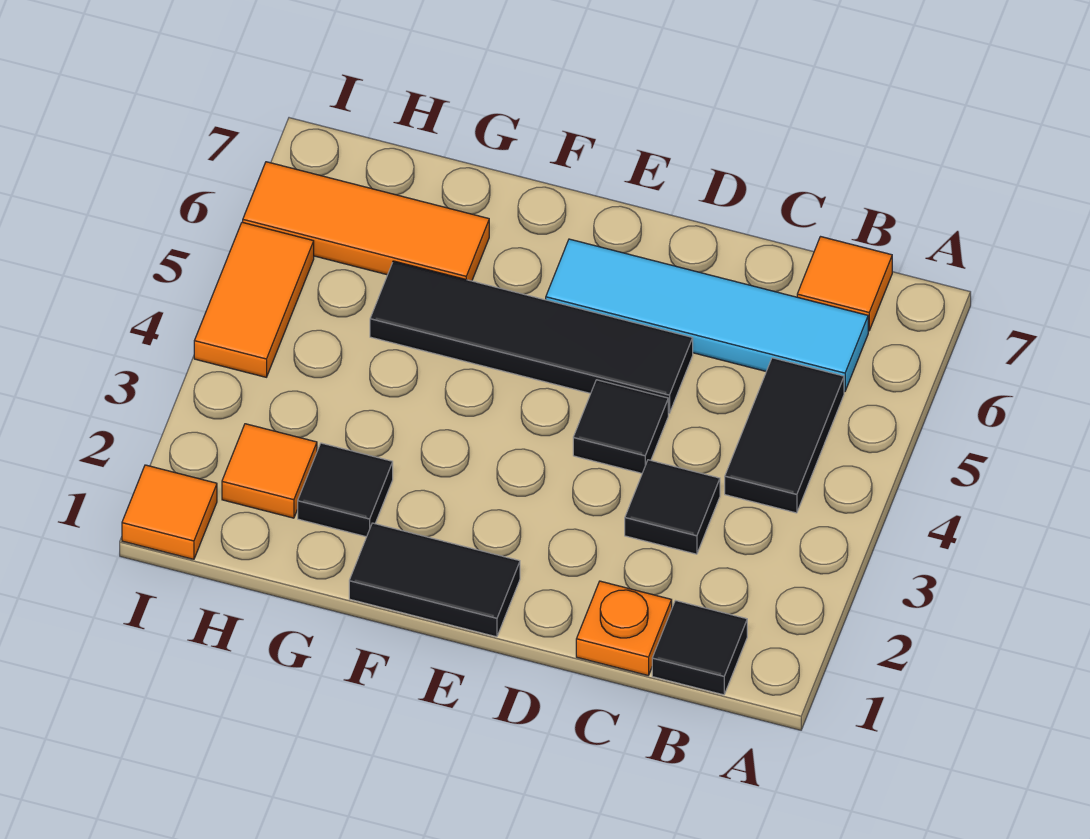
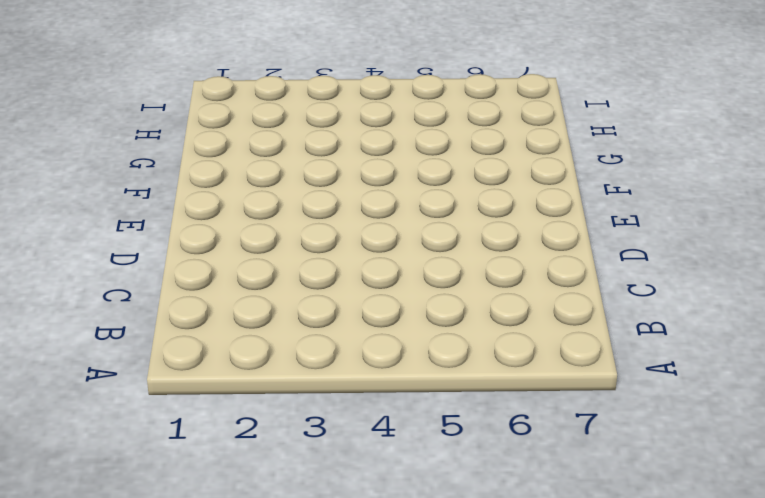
none -> black tile B1 level 1
none -> black tile B4:B5 level 1
none -> cyan tile B6:E6 level 1

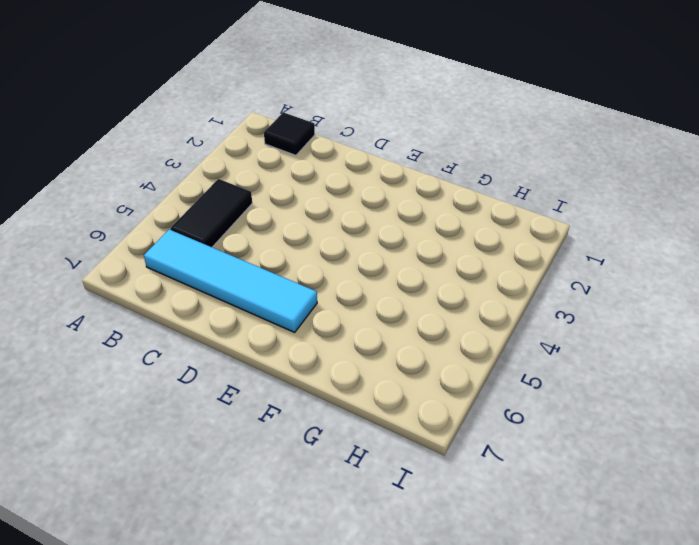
none -> orange tile B7 level 1
none -> orange plate C1 level 1
none -> black tile C3 level 1

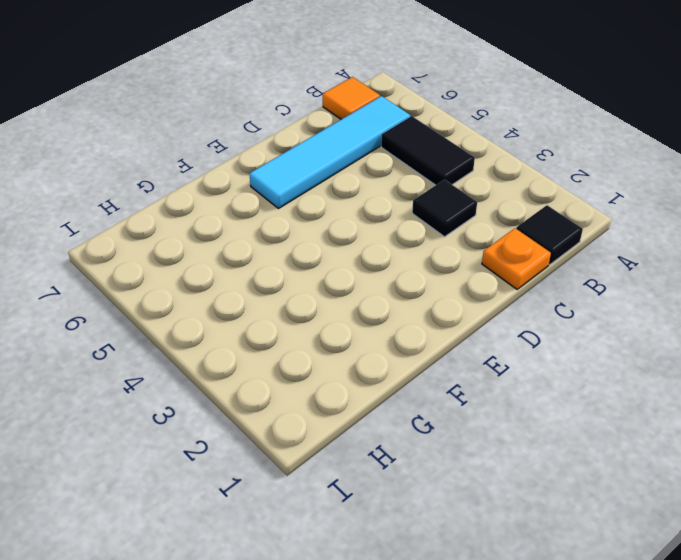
none -> black tile D4 level 1
none -> black tile D5:G5 level 1
none -> black tile E1:F1 level 1

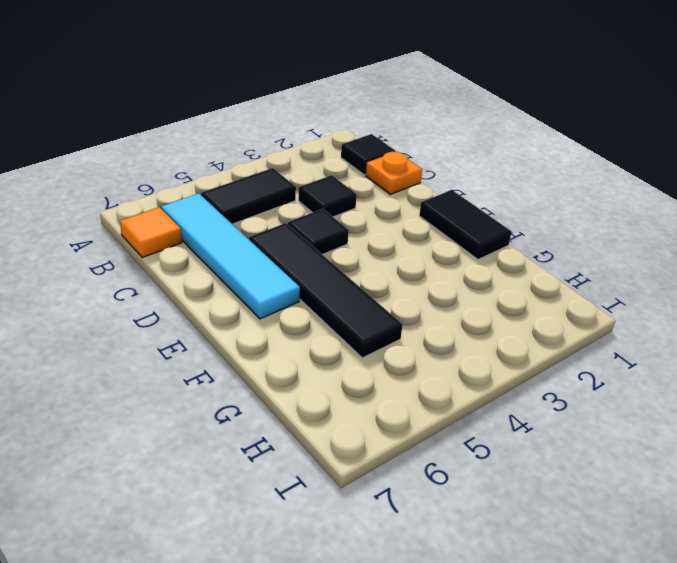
none -> black tile G2 level 1
none -> orange tile G6:I6 level 1
none -> orange tile H2 level 1

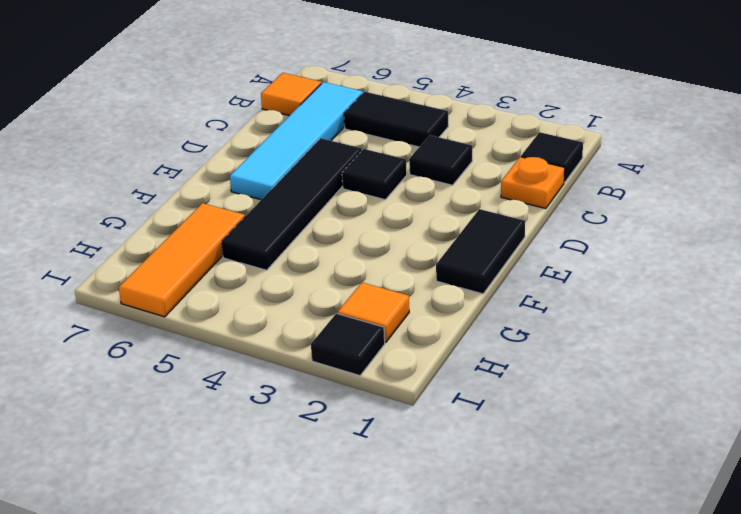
black tile I2 level 1 -> black tile G2 level 1
none -> orange tile I1 level 1
none -> orange tile I4:I5 level 1

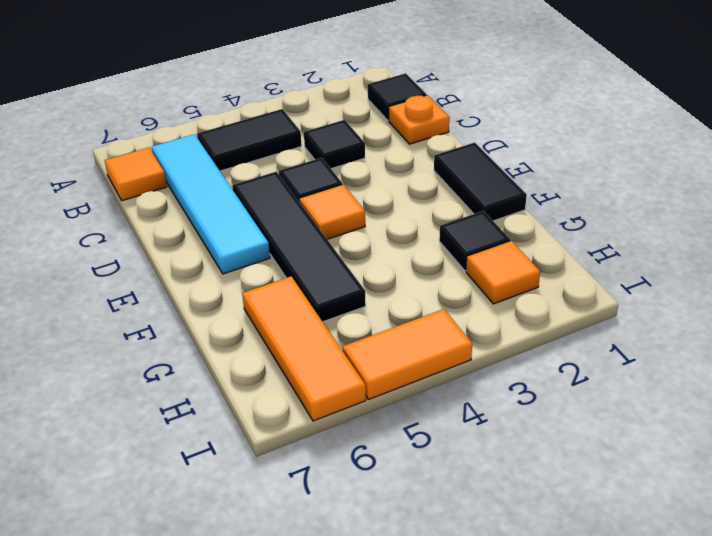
orange tile E4 level 1 -> orange tile I1 level 1

